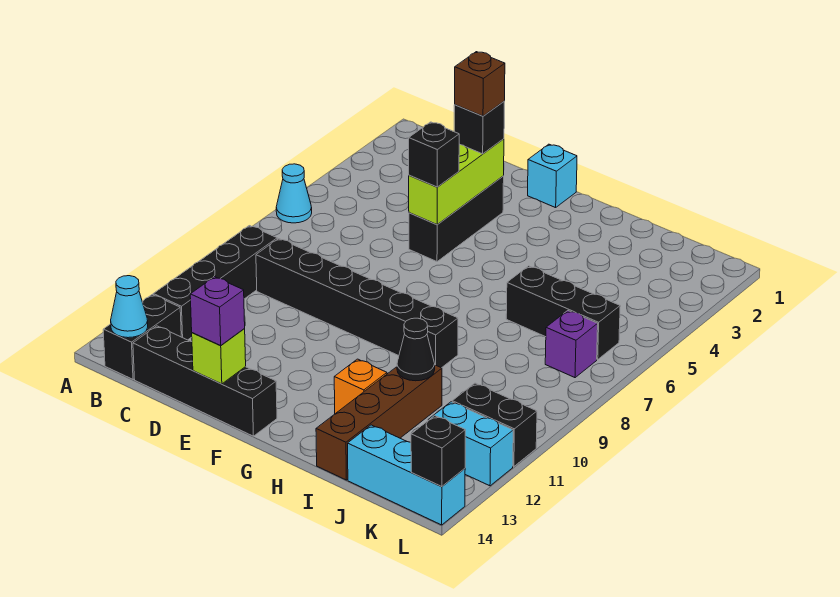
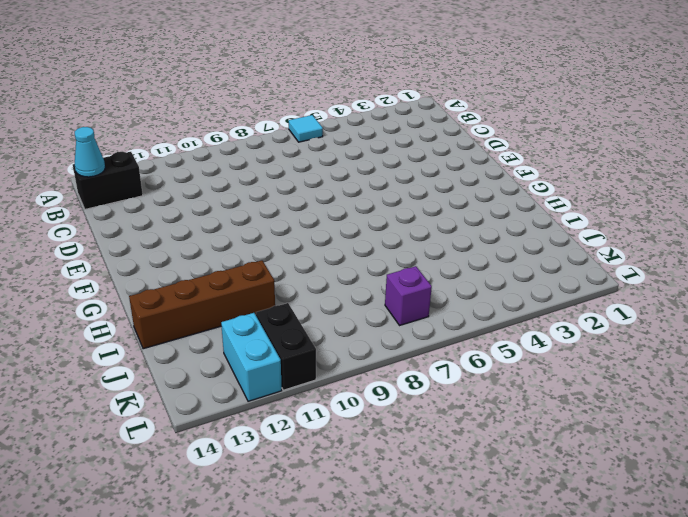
cyan tile A6 level 1 -> cyan cone A6 level 1
none -> black brick B9:B12 level 1
none -> black brick C9:H9 level 1
none -> black brick C14:F14 level 1

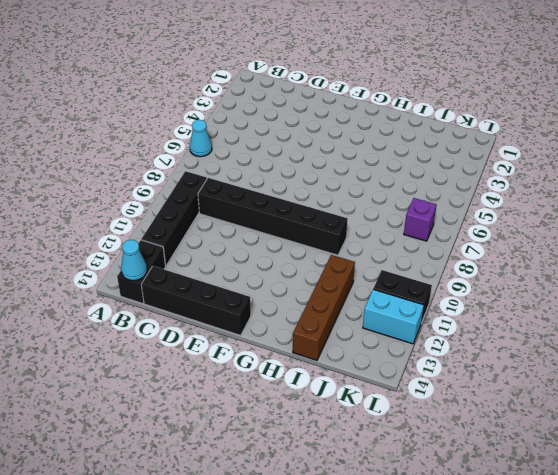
none -> black brick E3:E5 level 1
none -> cyan brick F1 level 1
none -> orange brick H12 level 1

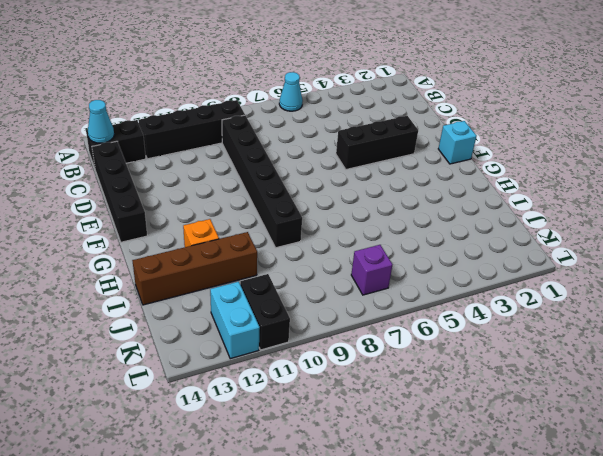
none -> black brick I6:K6 level 1
none -> cyan brick J14:L14 level 1
none -> lime brick E3:E5 level 2

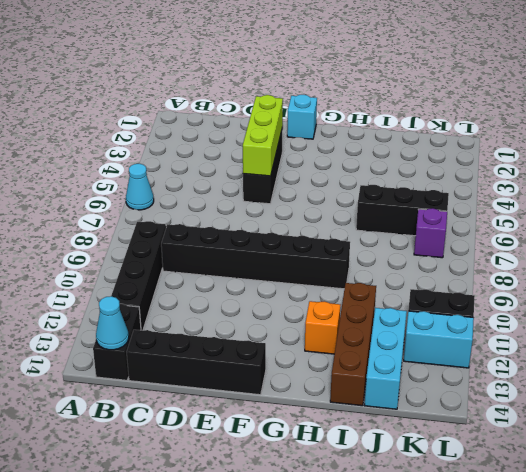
cyan brick J12:J14 level 1 -> cyan brick J14:L14 level 1
none -> lime brick E14 level 2
none -> black cone I11 level 2
none -> black brick L14 level 2

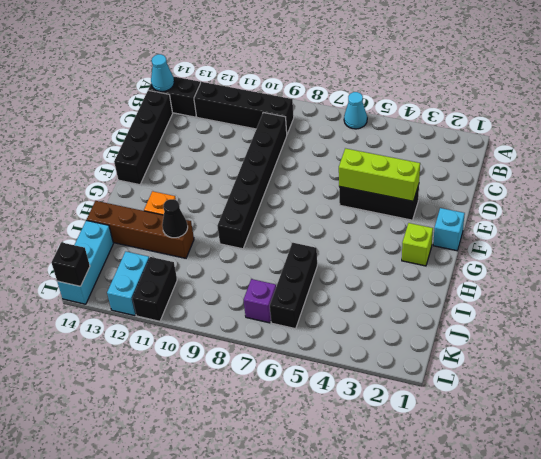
lime brick G2 level 1 -> lime brick E14 level 2
none -> black brick E3 level 3
none -> black brick E5 level 3
none -> purple brick E14 level 3

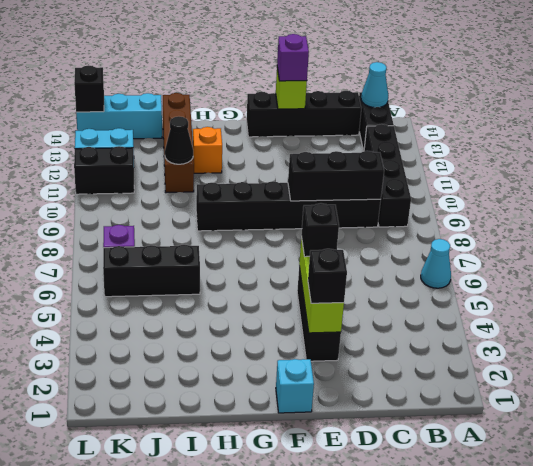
black brick C9:E9 level 2 -> none
none -> brown brick E3 level 4

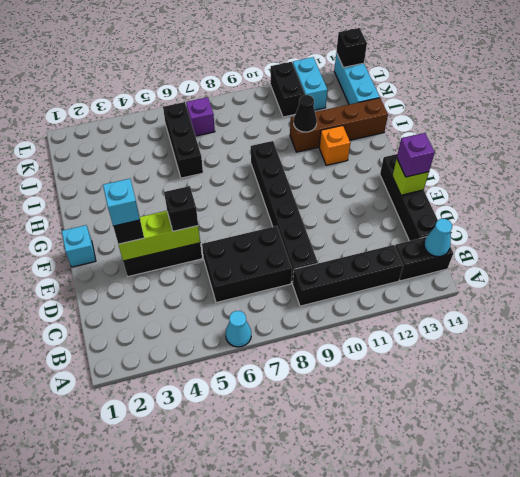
black brick C6:D8 level 1 -> none
cyan brick E3 level 4 -> brown brick E3 level 4

